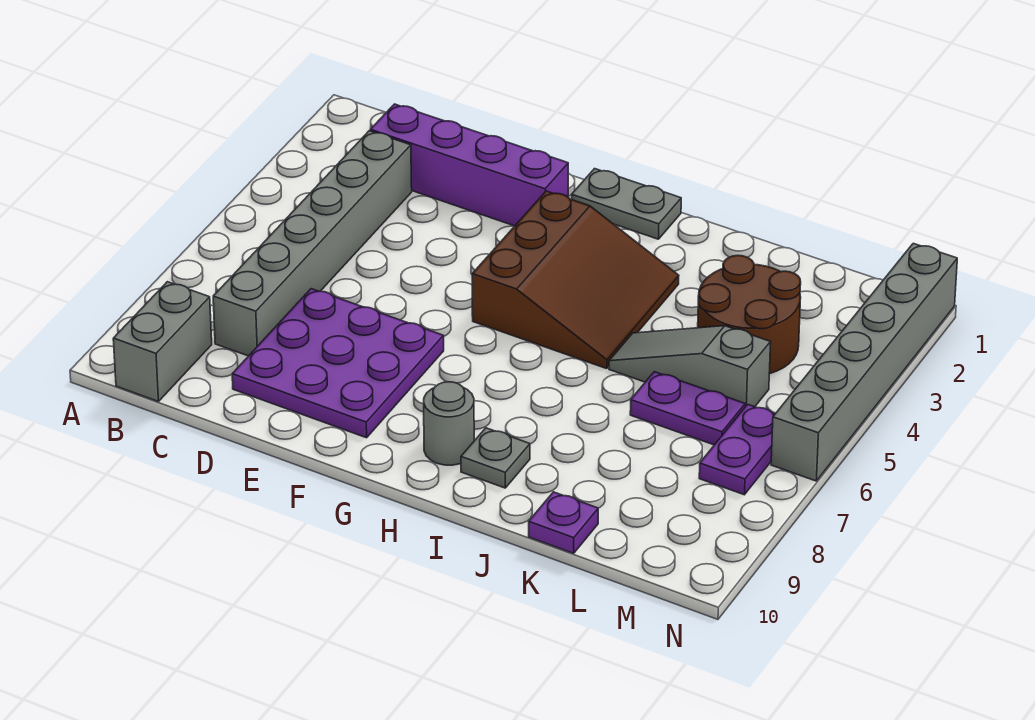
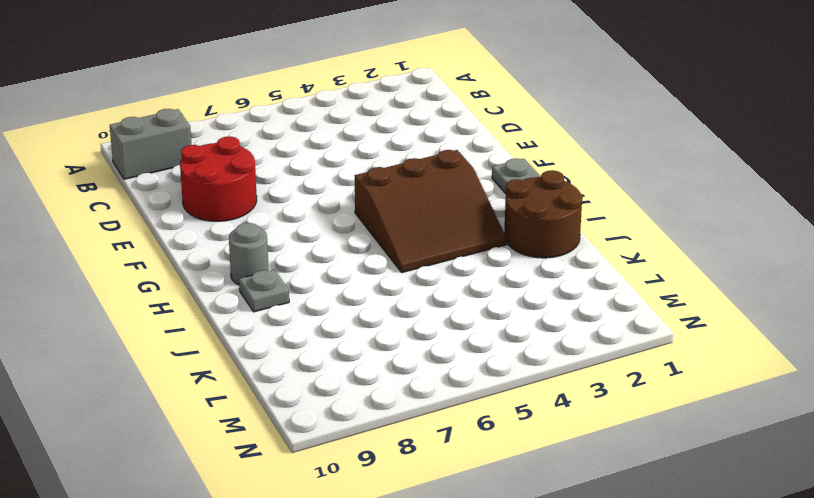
red round brick D8:E9 level 1 -> purple plate D7:F9 level 1
brown round brick I1:J2 level 1 -> brown round brick K3:L4 level 1
none -> purple brick C2:F2 level 1
none -> grey brick C3:C8 level 1
none -> grey slope J5:L5 level 1 top L

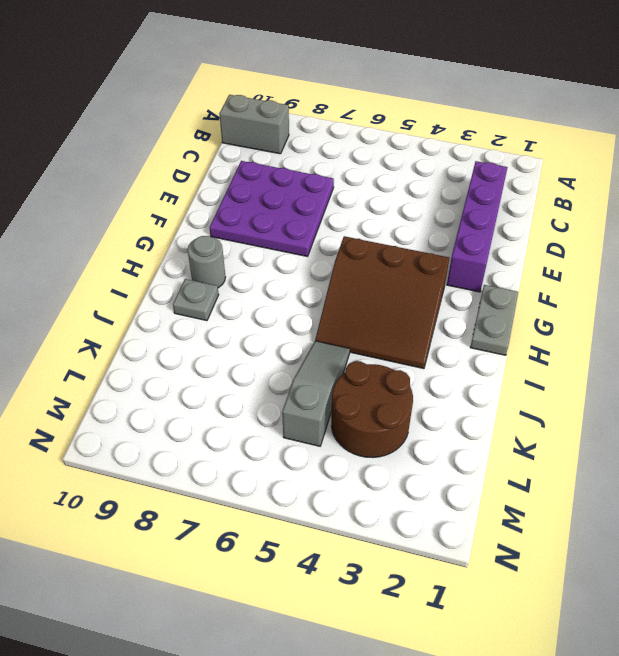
none -> grey brick C3:C8 level 1
none -> purple plate K6:L6 level 1
none -> purple plate K10 level 1

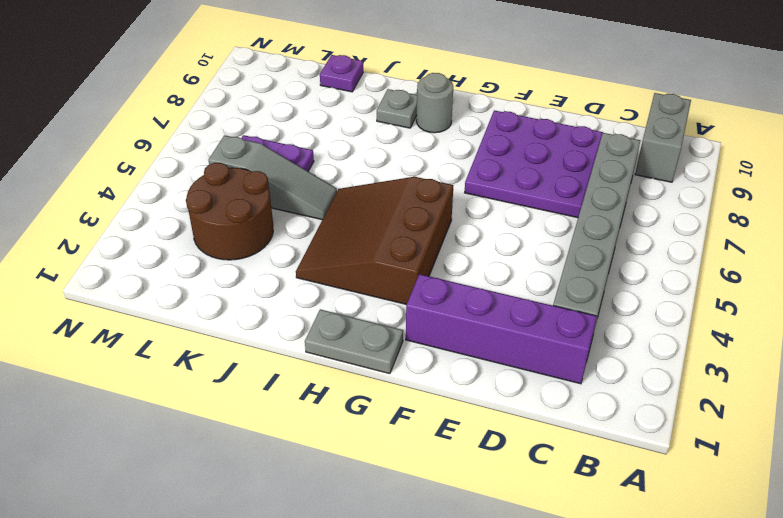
none -> purple plate M6:M7 level 1
none -> grey brick N1:N6 level 1

